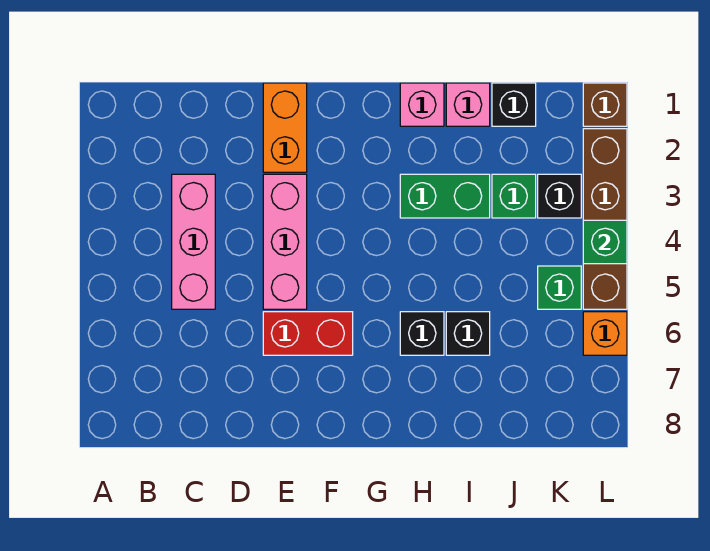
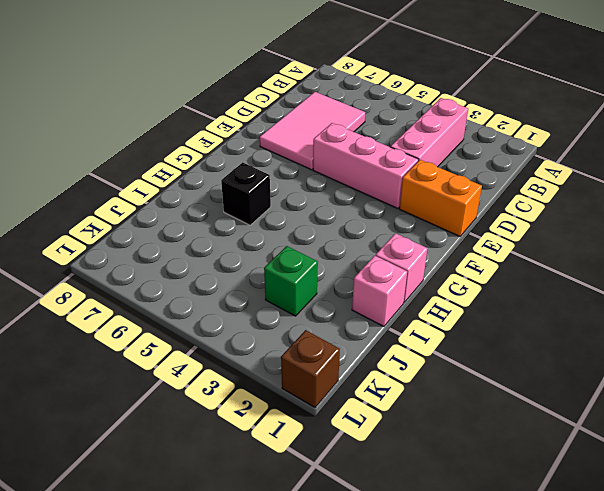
pink brick B3:D3 level 1 -> pink brick C3:C5 level 1
pink tile C6:E7 level 1 -> red brick E6:F6 level 1
none -> green brick H3:I3 level 1
none -> black brick I6 level 1
none -> black brick J1 level 1

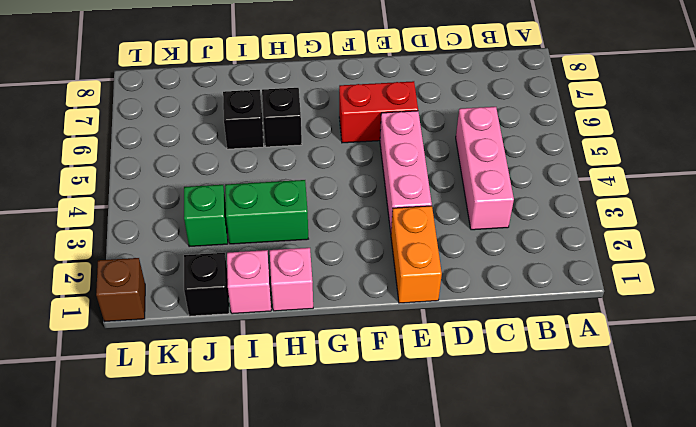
none -> black brick K3 level 1
none -> green brick K5 level 1
none -> brown brick L2:L5 level 1

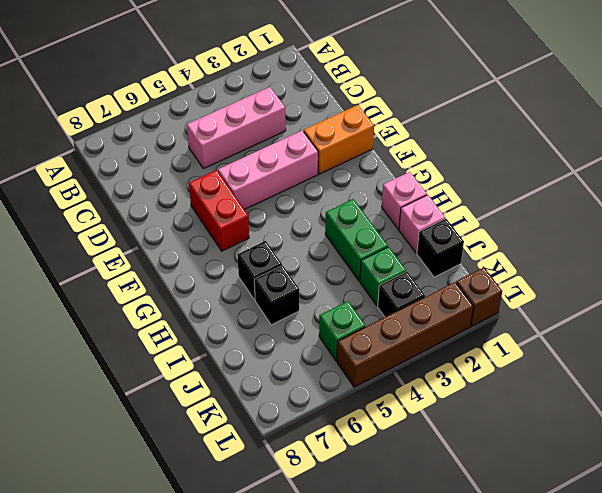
none -> orange brick L6 level 1
none -> green brick L4 level 2

